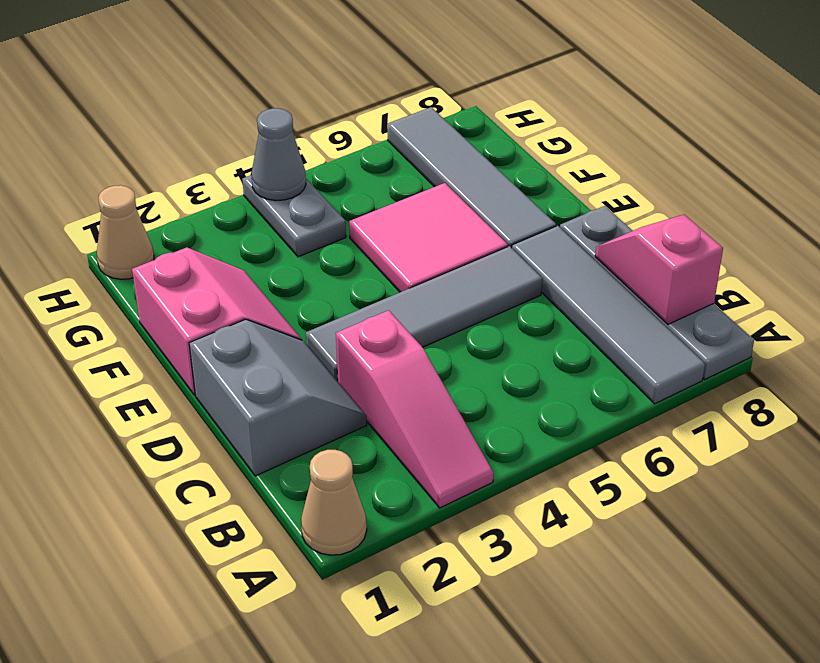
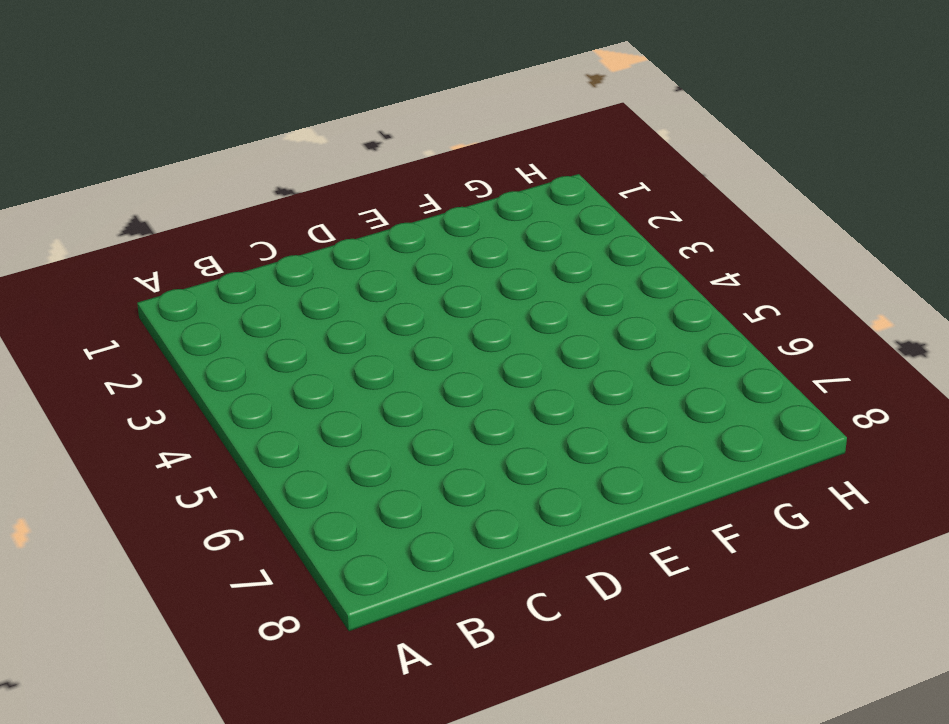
none -> tan cone A1 level 1
none -> pink slope A3:C3 level 1 top C
none -> grey tile A7:D7 level 1

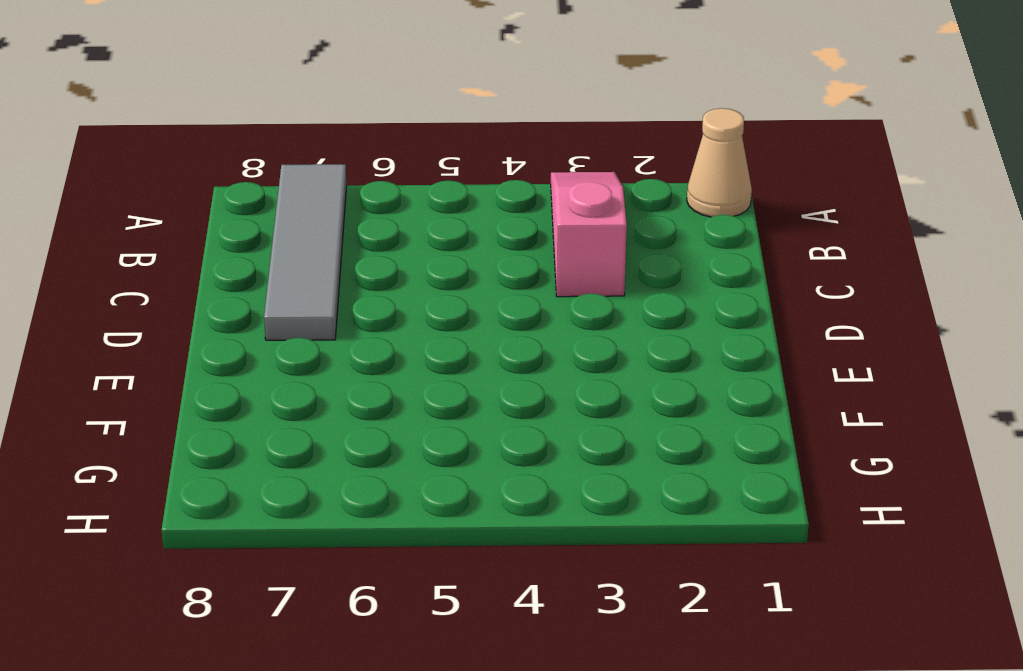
none -> grey plate A8:D8 level 1
none -> grey slope C1:D2 level 1 top 1
none -> grey tile D3:D6 level 1

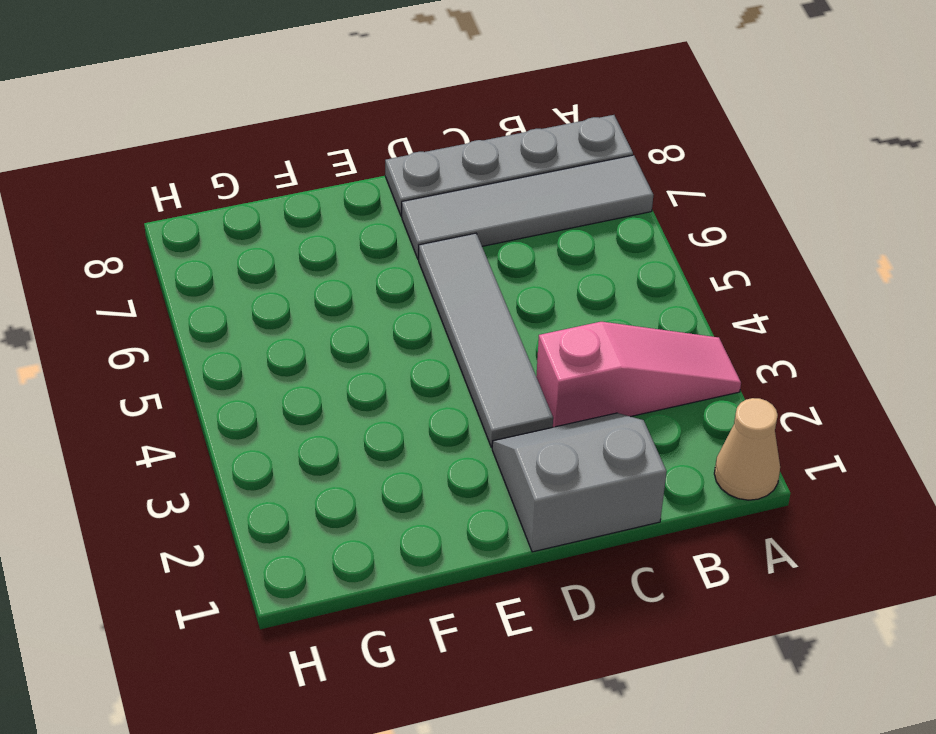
none -> pink slope E1:F2 level 1 top 1
none -> pink tile E5:F6 level 1
none -> grey tile E7:H7 level 1

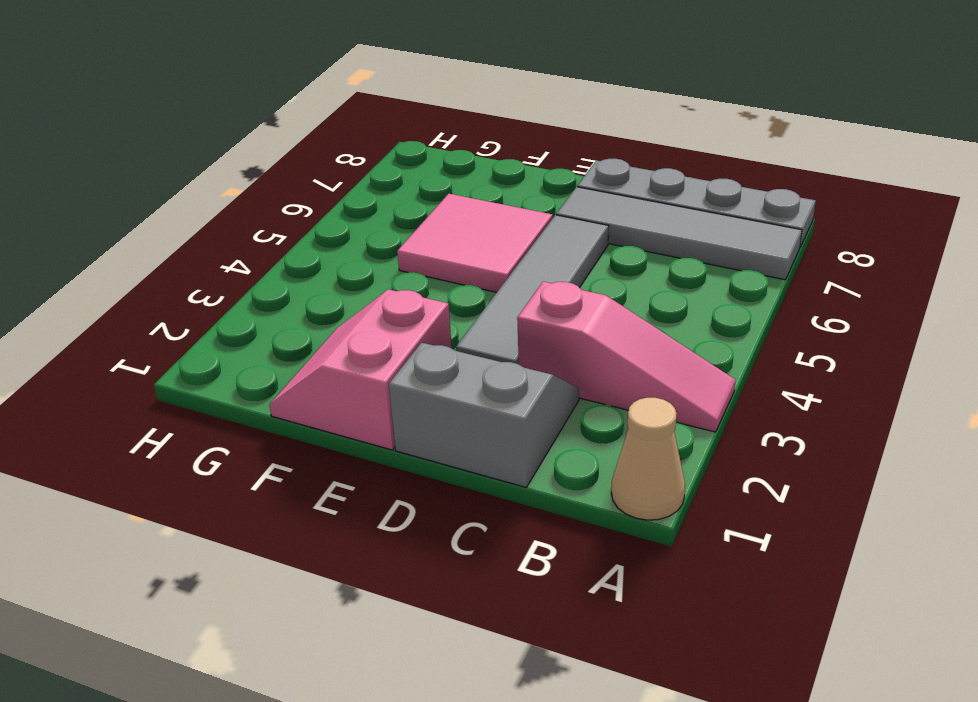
pink slope E1:F2 level 1 top E -> pink slope E1:F2 level 1 top 1
none -> grey tile E7:H7 level 1
none -> grey plate G4:H4 level 1
none -> tan cone H1 level 1

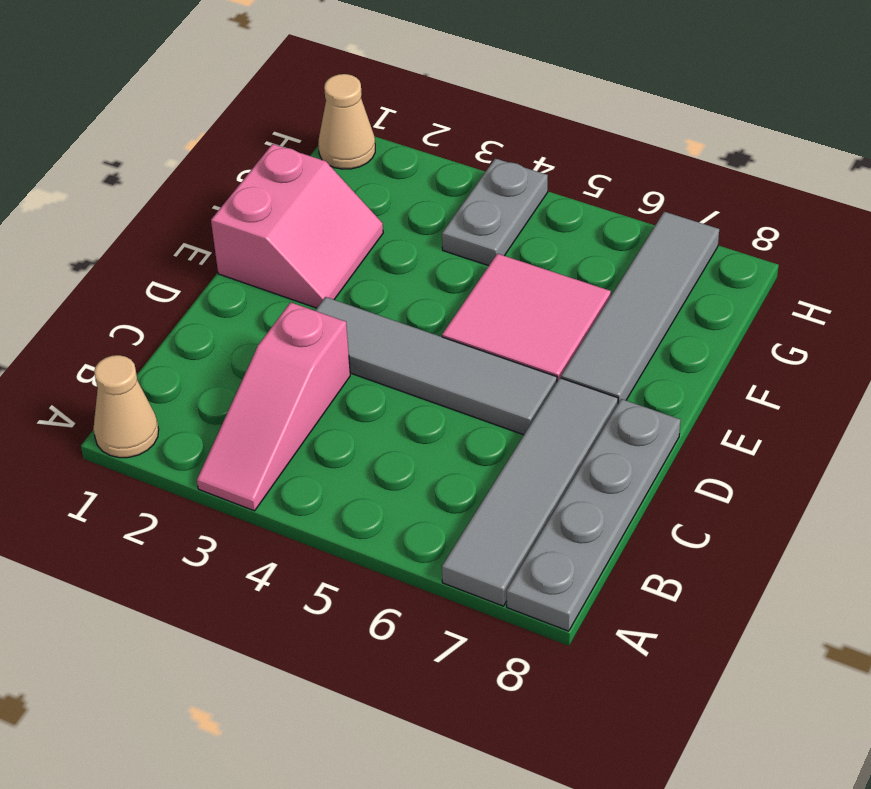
none -> grey slope C1:D2 level 1 top 1
none -> pink slope B8:C8 level 2 top B
none -> grey cone H4 level 2

